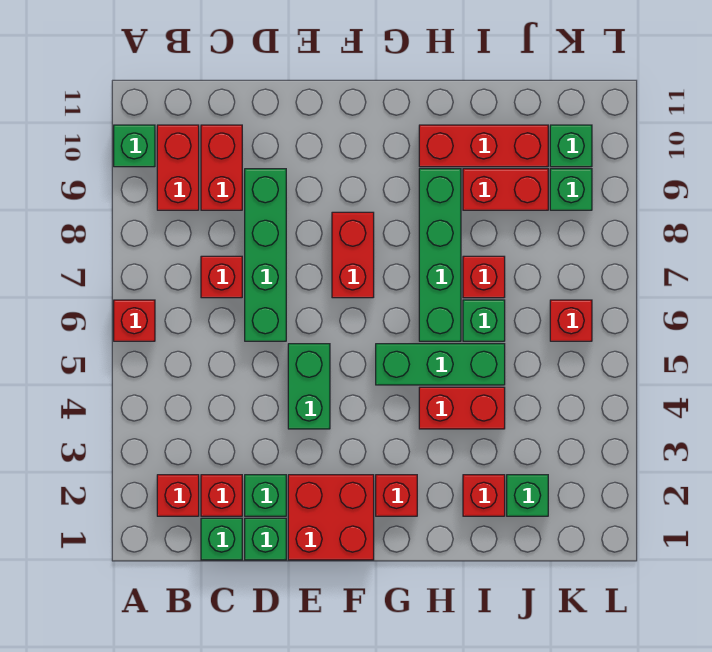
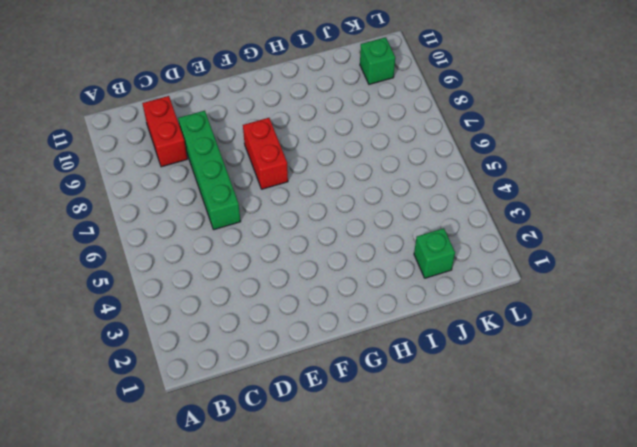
none -> red brick A6 level 1
none -> green brick A10 level 1
none -> red brick B2 level 1

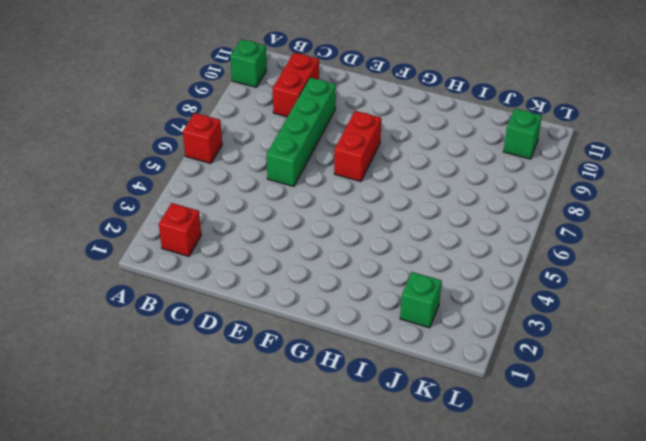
none -> red brick B9:B10 level 1
none -> green brick C1 level 1
none -> red brick C2 level 1

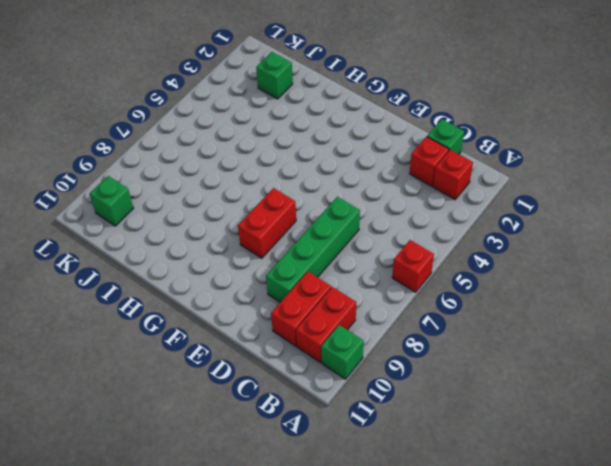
none -> red brick C7 level 1
none -> green brick D1 level 1
none -> green brick D2 level 1

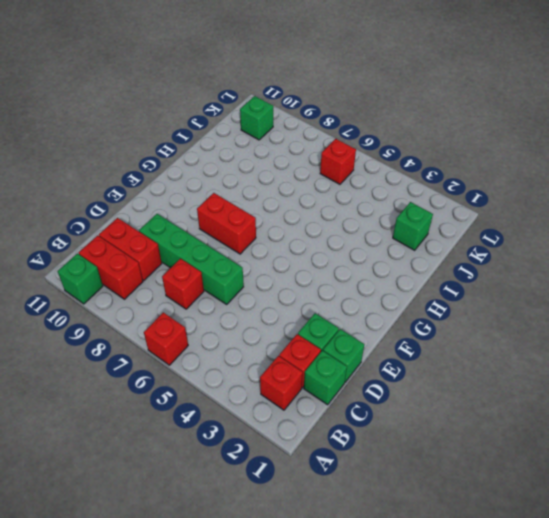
none -> red brick E1:F2 level 1
none -> green brick E4:E5 level 1
none -> red brick G2 level 1

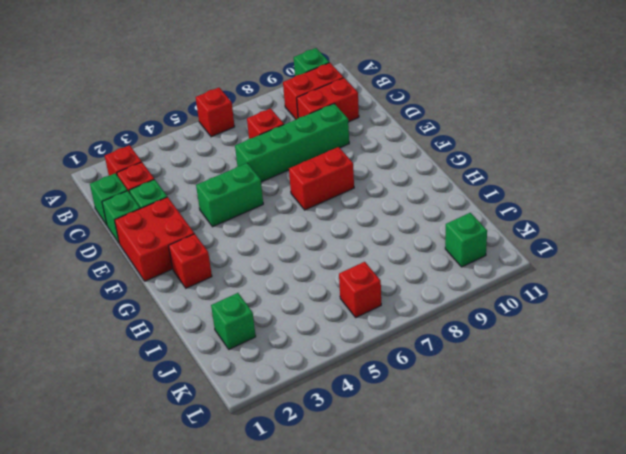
none -> green brick G5:I5 level 1
none -> red brick H4:I4 level 1
none -> green brick H6:H9 level 1

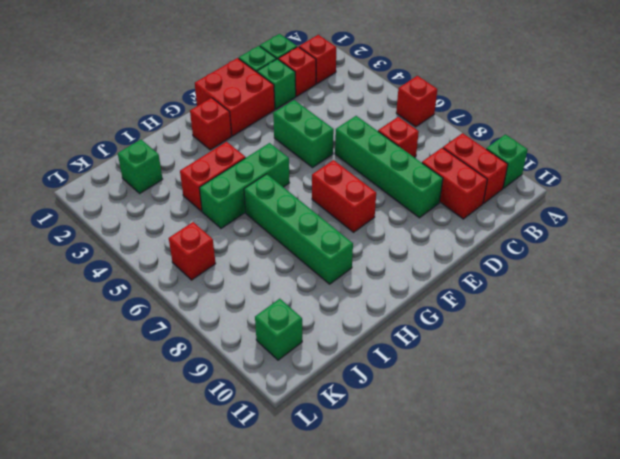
none -> red brick H10:J10 level 1
none -> red brick I2 level 1
none -> green brick I6 level 1

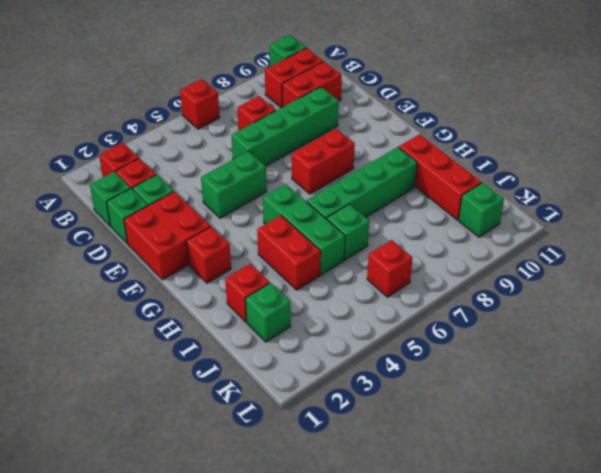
none -> red brick I7 level 1
none -> red brick I9:J9 level 1
none -> green brick K9 level 1

